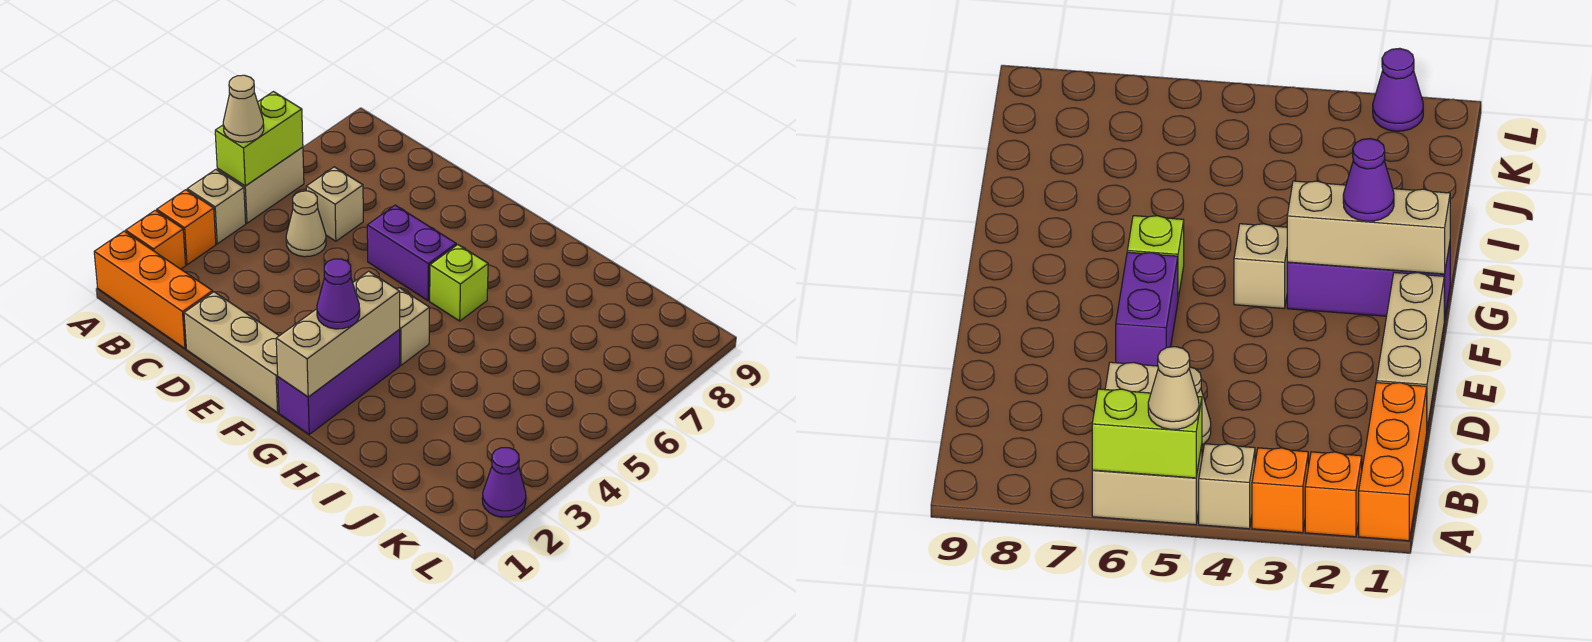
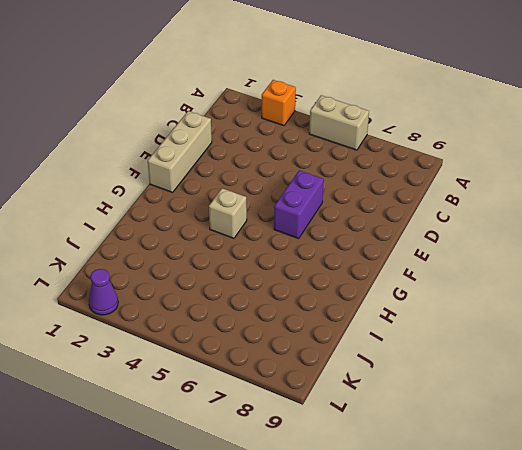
none -> orange brick A1:C1 level 1
none -> orange brick A2 level 1
none -> tan brick A4 level 1

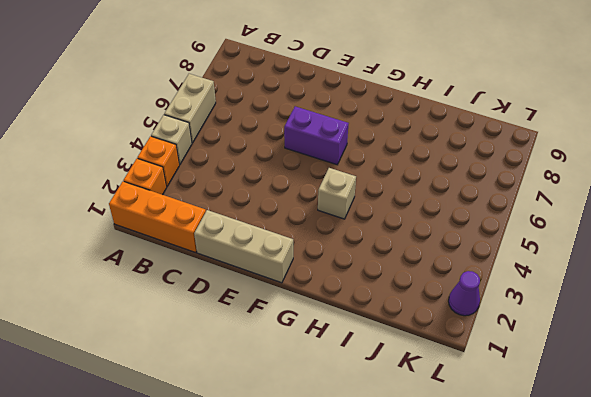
none -> tan cone C5 level 1
none -> tan brick C6 level 1
none -> purple brick G1:G3 level 1

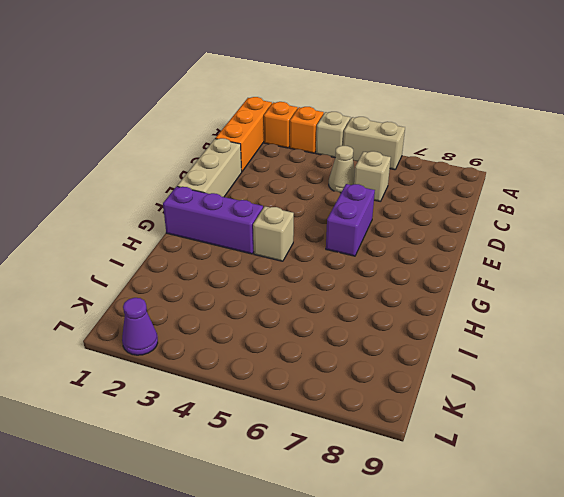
none -> lime brick G6 level 1
none -> lime brick A5:A6 level 2
none -> tan brick G1:G3 level 2

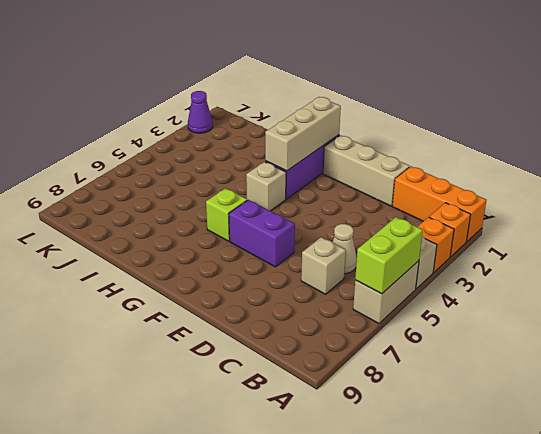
none -> tan cone A5 level 3
none -> purple cone G2 level 3

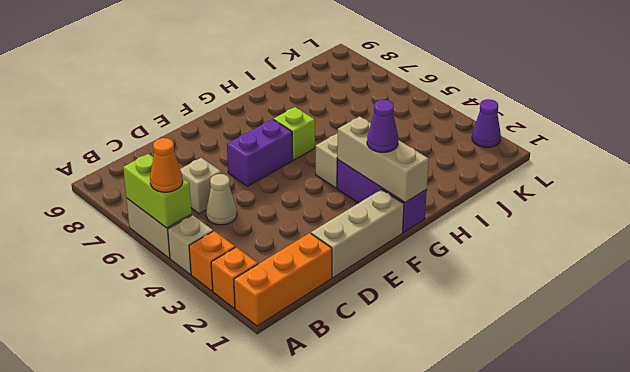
orange cone A5 level 3 -> tan cone A5 level 3

